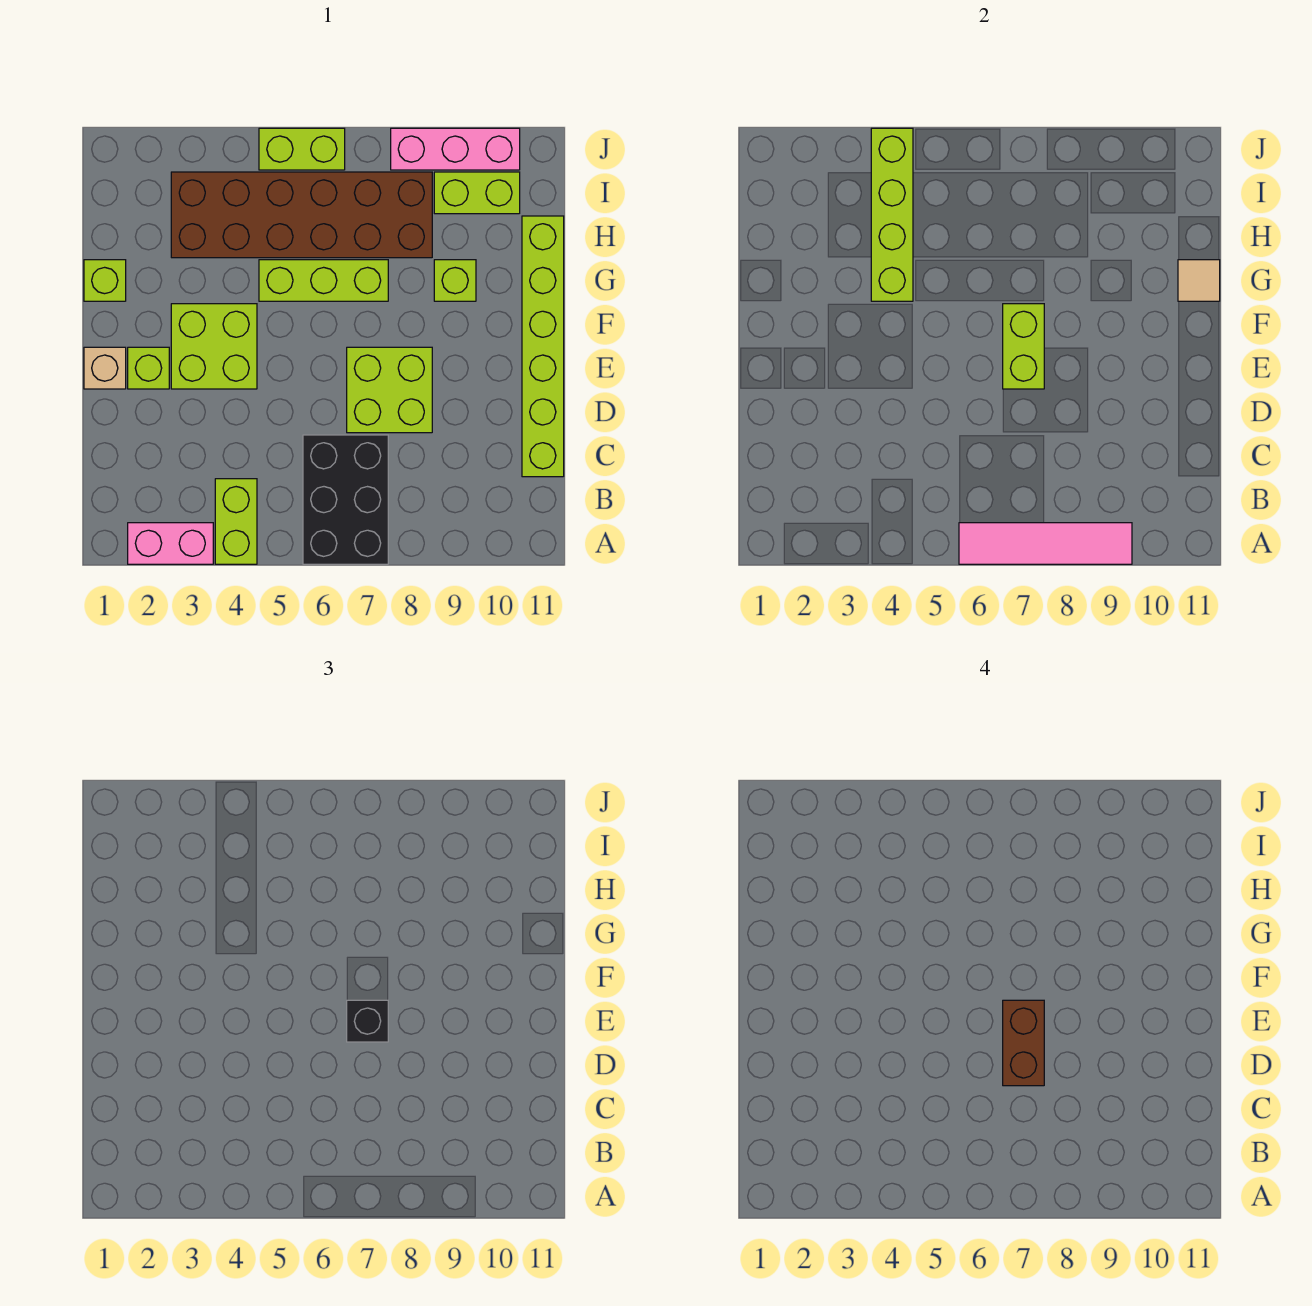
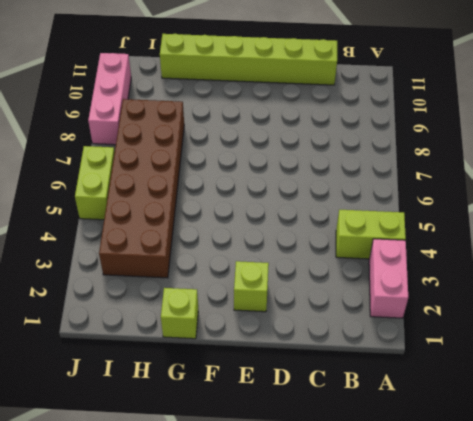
none -> black brick A6:C7 level 1
none -> lime brick D7:E8 level 1
none -> tan brick E1 level 1

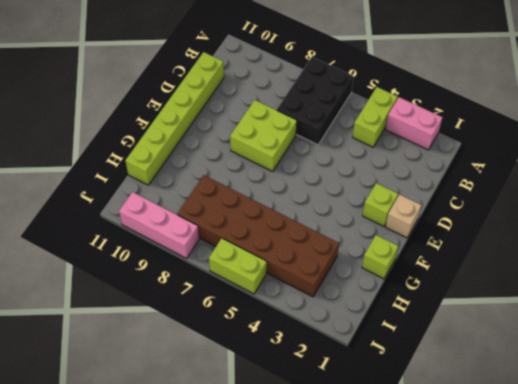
none -> lime brick E3:F4 level 1
none -> lime brick G5:G7 level 1
none -> lime brick G9 level 1

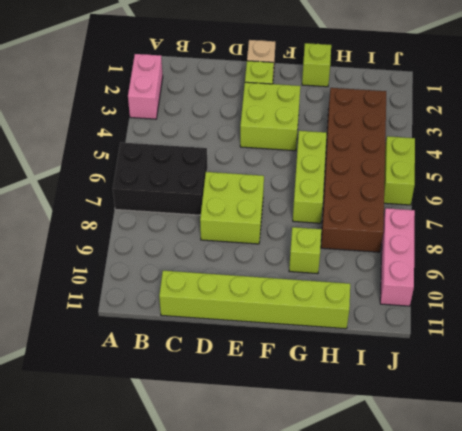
none -> lime brick A4:B4 level 1
none -> lime brick I9:I10 level 1
none -> pink tile A6:A9 level 2

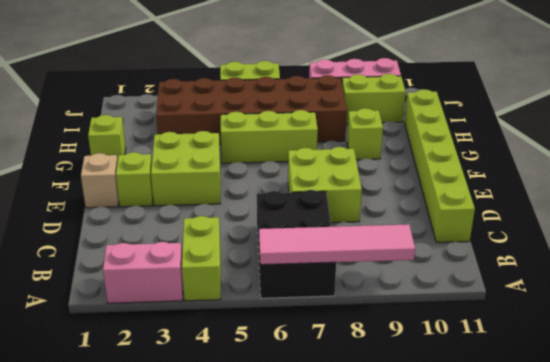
none -> lime brick E7:F7 level 2
none -> lime brick G4:J4 level 2
none -> tan tile G11 level 2

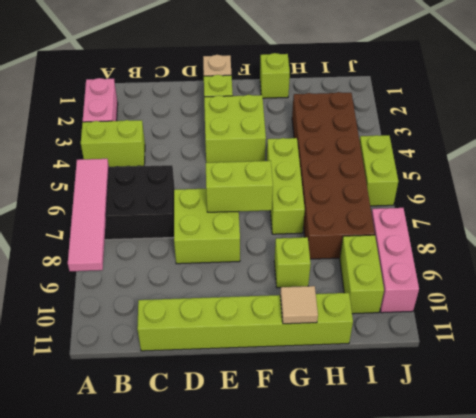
none -> lime brick G4:J4 level 2
none -> black brick E7 level 3
none -> brown brick D7:E7 level 4

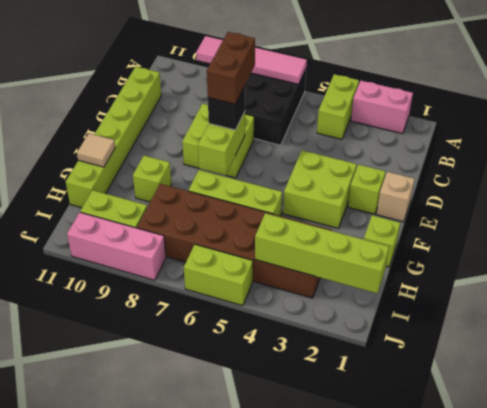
lime brick I1:I4 level 2 -> lime brick G4:J4 level 2

